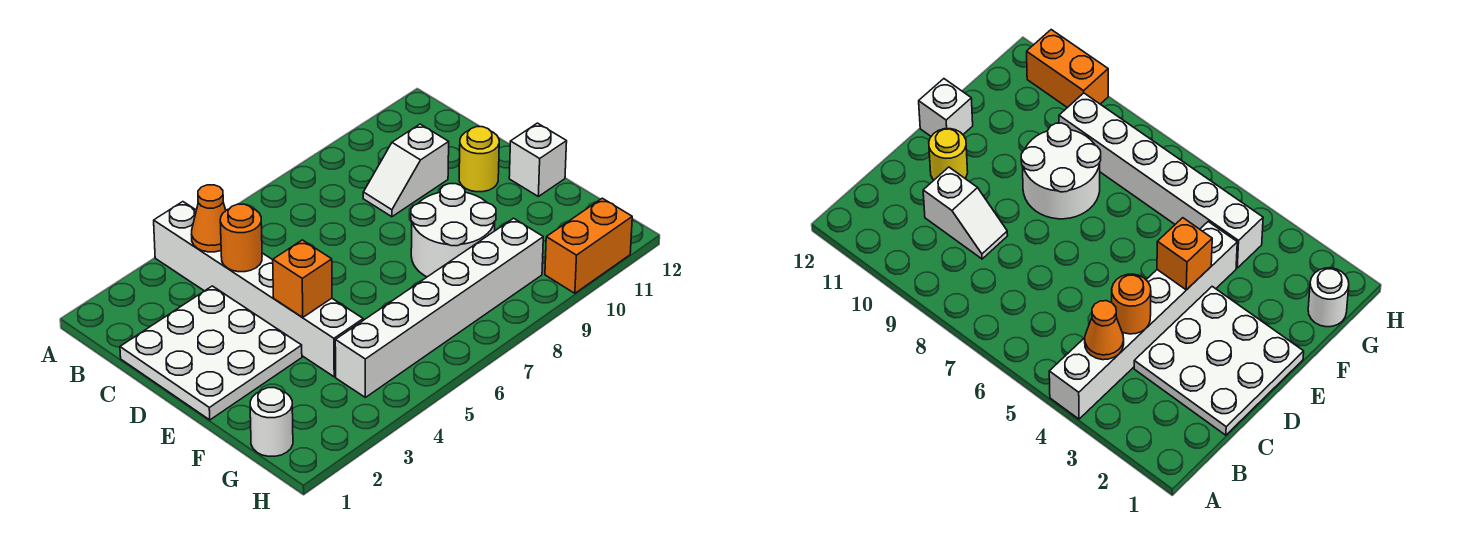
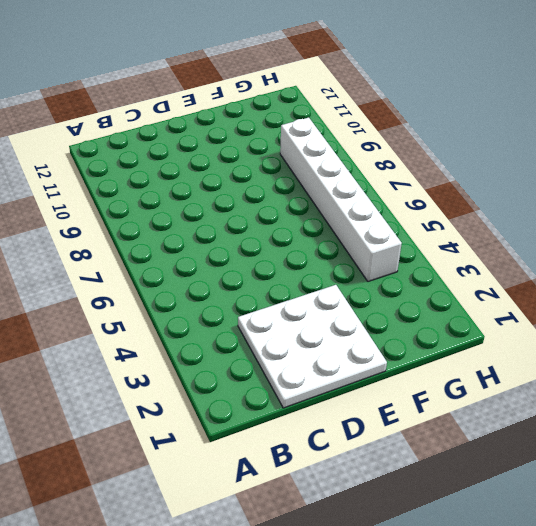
none -> white brick A4:F4 level 1
none -> white slope C9:C10 level 1 top 10
none -> yellow round brick D11 level 1

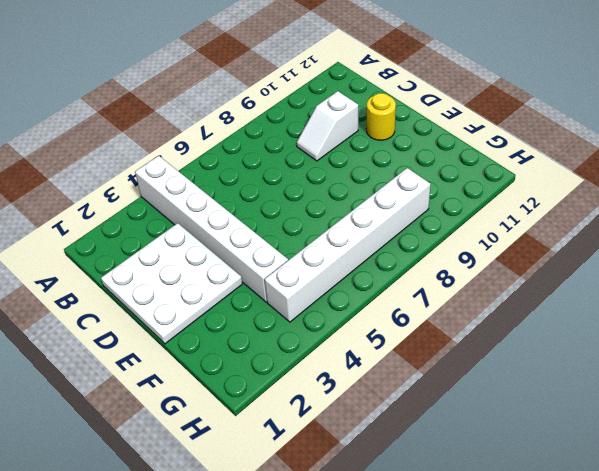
none -> white round brick E8:F9 level 1
none -> white brick E12 level 1
none -> white round brick G1 level 1

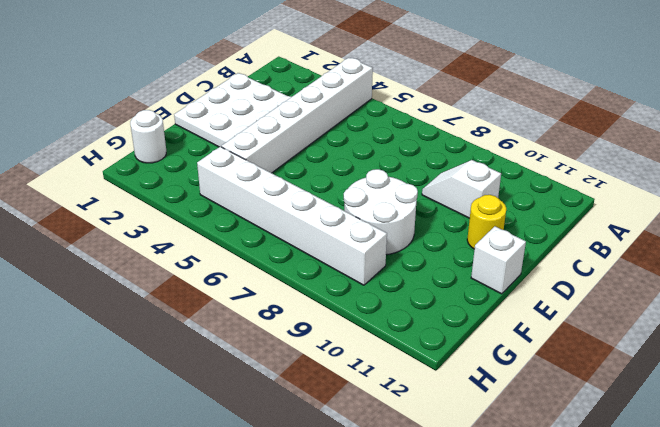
none -> orange brick H10:H11 level 1
none -> orange cone B4 level 2
none -> orange round brick C4 level 2

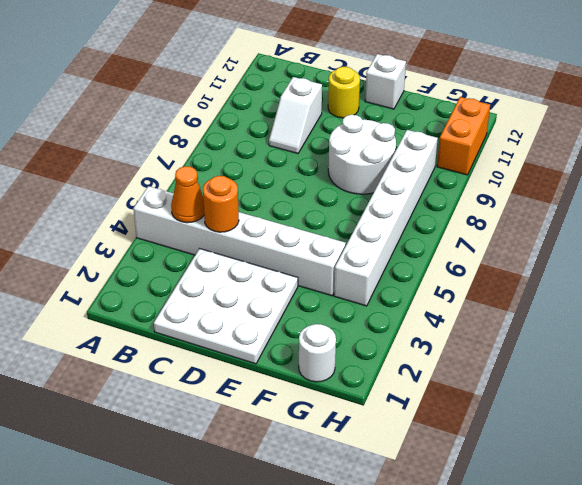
none -> orange brick E4 level 2

